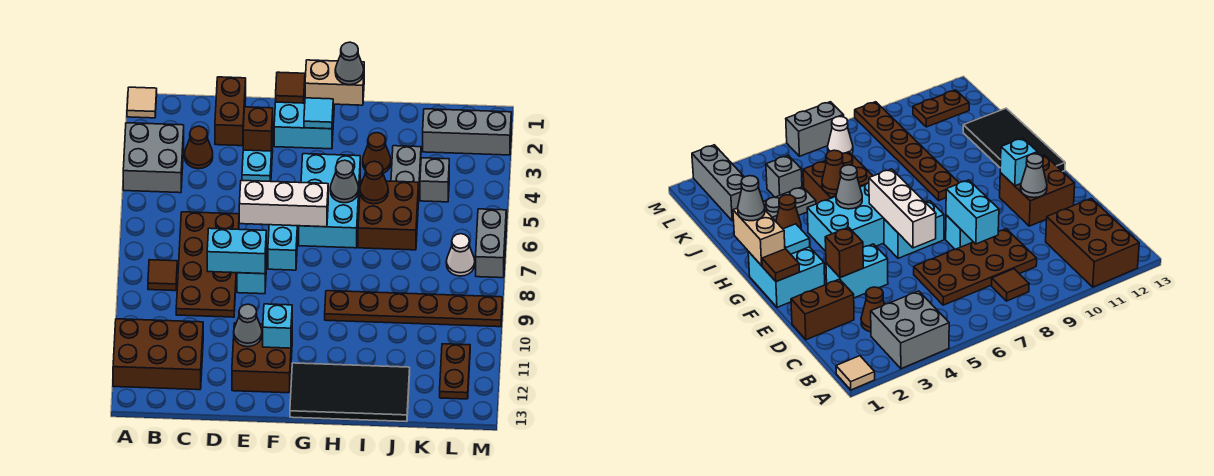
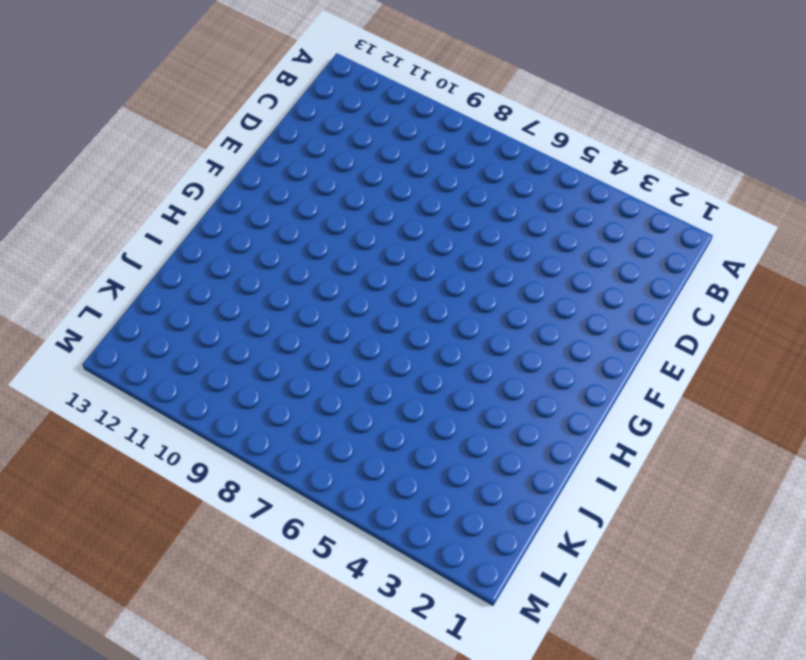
none -> tan tile A1 level 1
none -> grey brick A3:B4 level 1
none -> brown brick A11:C12 level 1
none -> brown tile B8 level 1

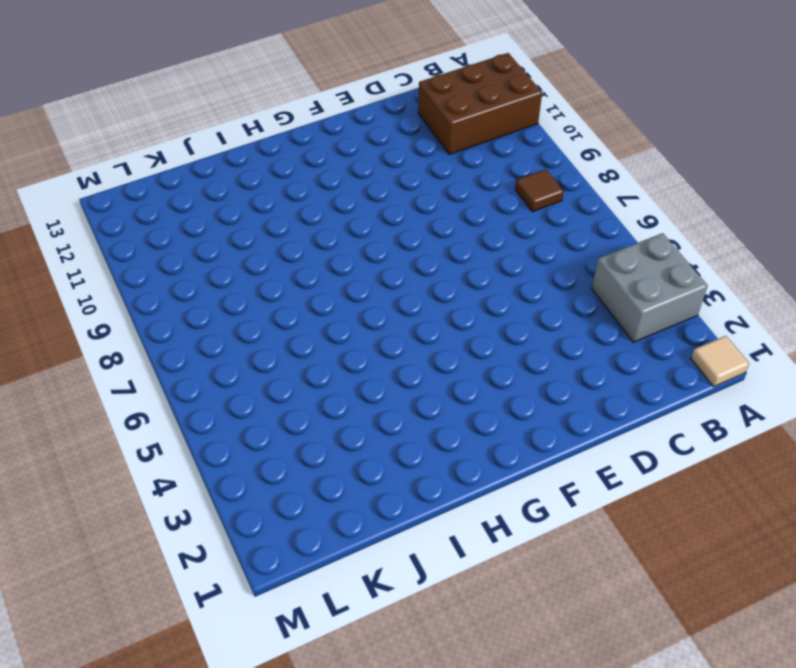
none -> brown cone C3 level 1
none -> brown plate C6:D9 level 1
none -> brown brick D1:D2 level 1
none -> cyan brick E3:E4 level 1

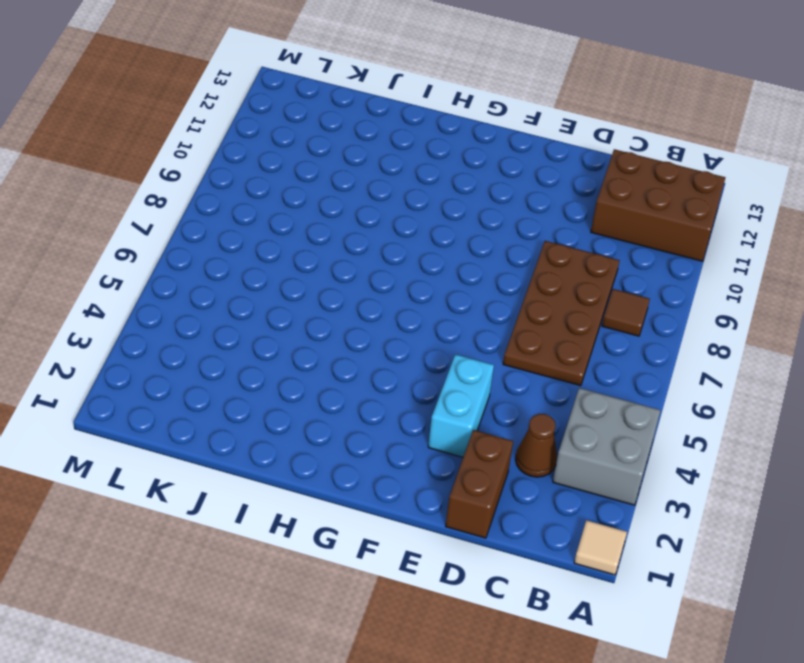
none -> cyan brick E8 level 1
none -> brown brick E11:F12 level 1
none -> cyan brick F1:G2 level 1
none -> cyan brick F6:F7 level 1

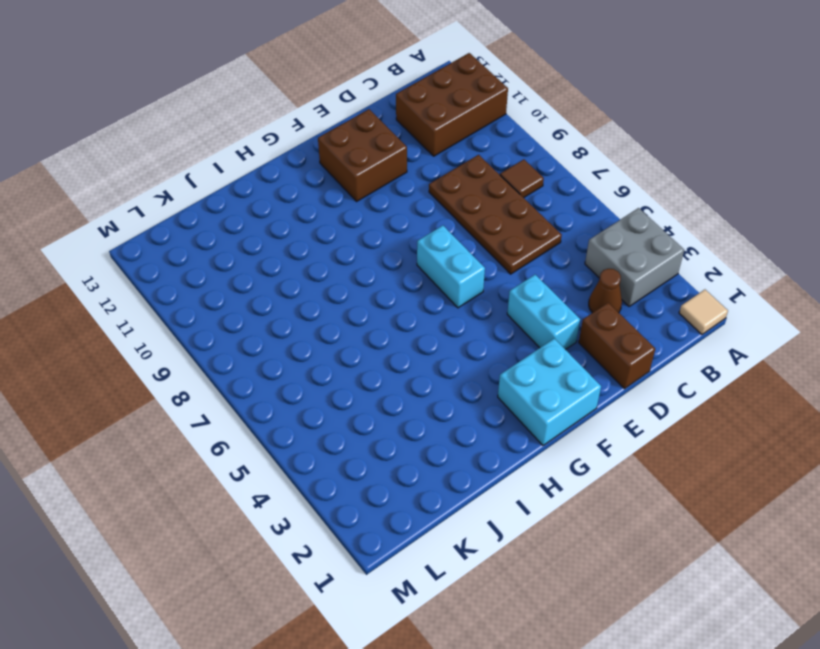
none -> cyan brick E8 level 1
none -> cyan brick G4:H6 level 1
none -> black tile G12:J13 level 1
none -> brown plate H9:M9 level 1

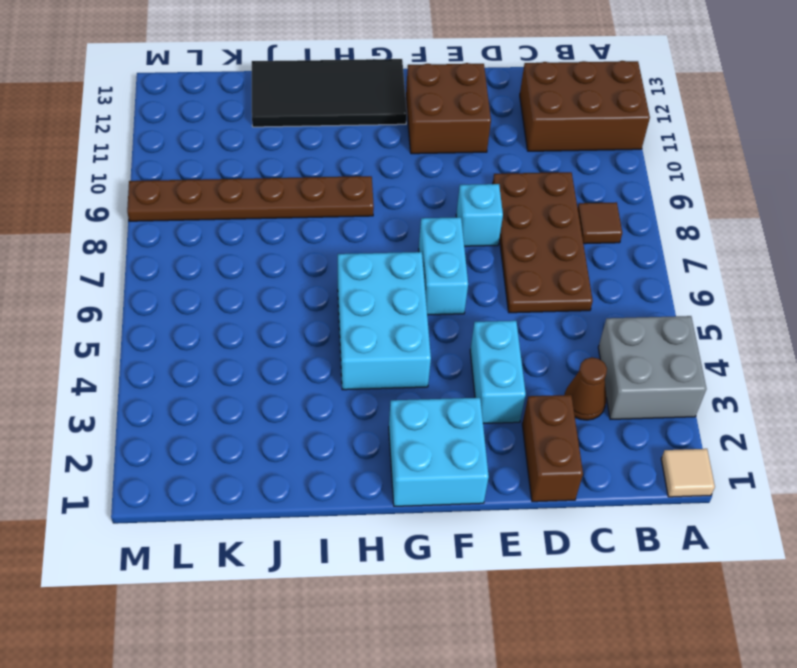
none -> brown cone I3 level 1
none -> brown brick I5:J6 level 1
none -> grey plate J3:J4 level 1
none -> grey brick K2:M2 level 1

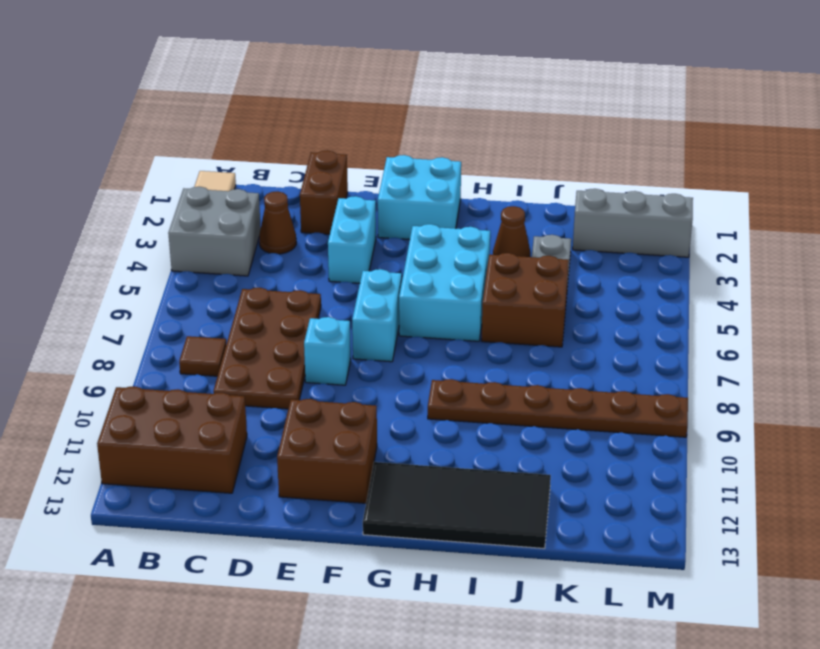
none -> grey brick K4 level 1
none -> white cone L7 level 1
none -> brown plate L11:L12 level 1
none -> grey brick M6:M7 level 1

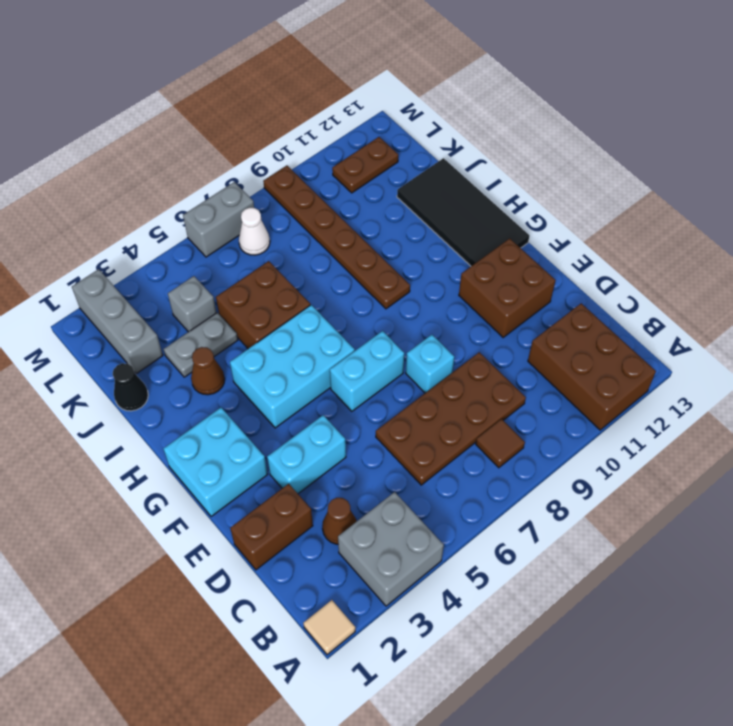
black cone J1 level 1 -> none
none -> cyan brick D8:E8 level 2
none -> brown brick E3 level 2
none -> white brick E6:G6 level 2
none -> grey cone E11 level 2

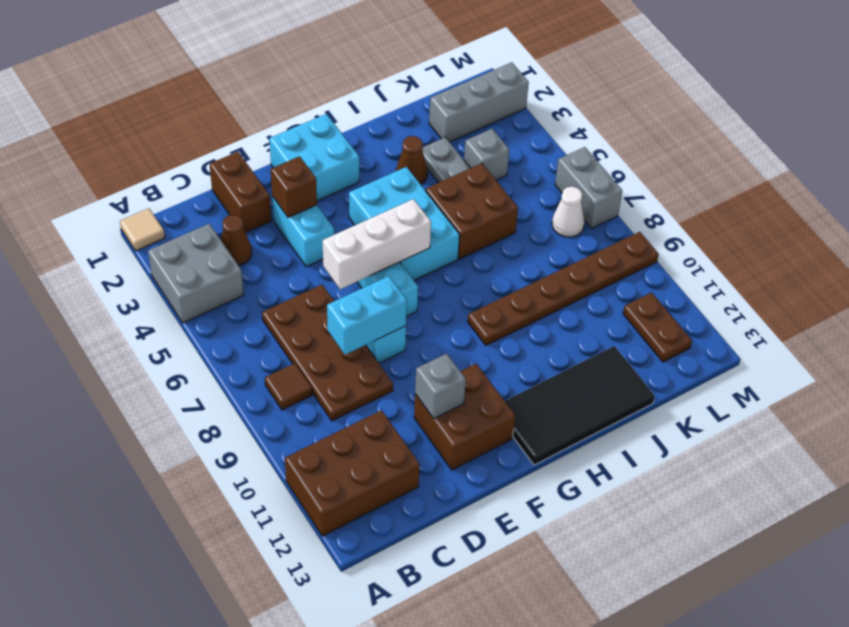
grey brick E11 level 2 -> grey cone E11 level 2
none -> brown tile F1 level 2
none -> cyan brick F11 level 2
none -> tan brick G1:H1 level 2
none -> cyan tile G2 level 2

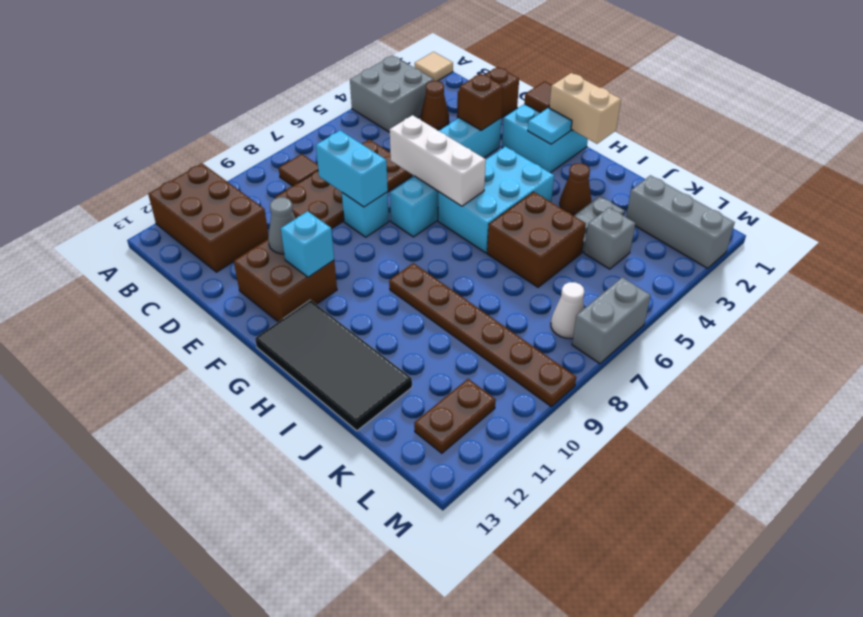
none -> grey cone H5 level 2
none -> brown cone I5 level 2
none -> grey cone H1 level 3

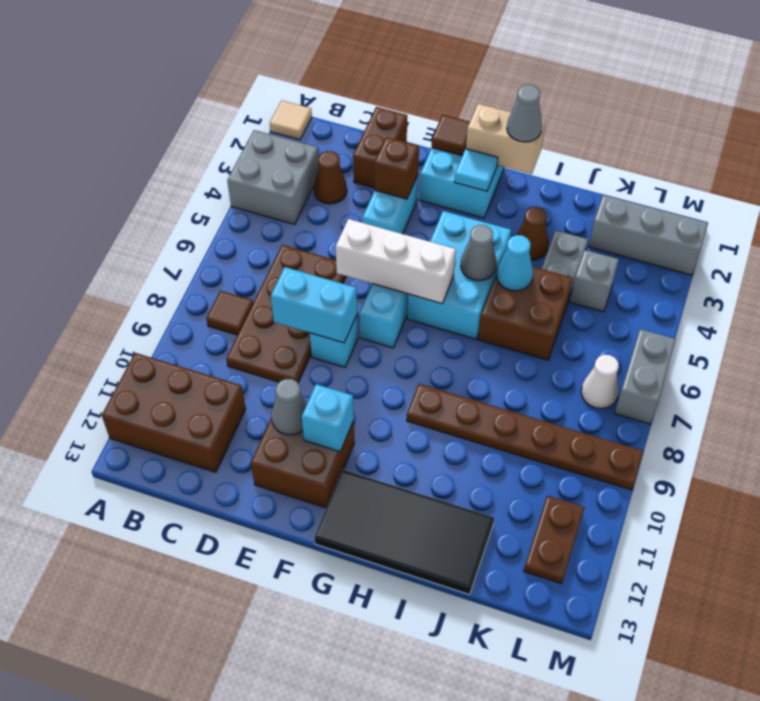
cyan cone I5 level 2 -> brown cone I5 level 2

